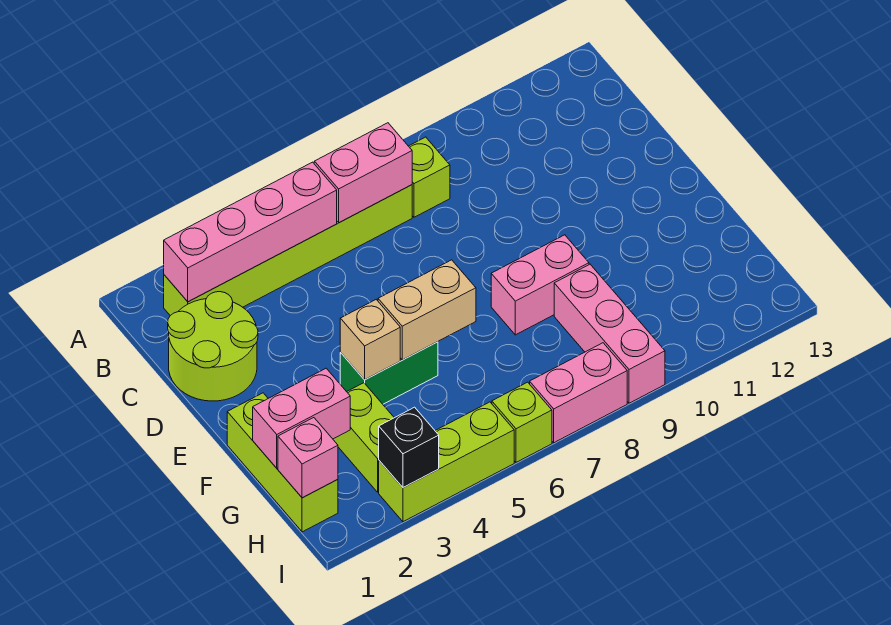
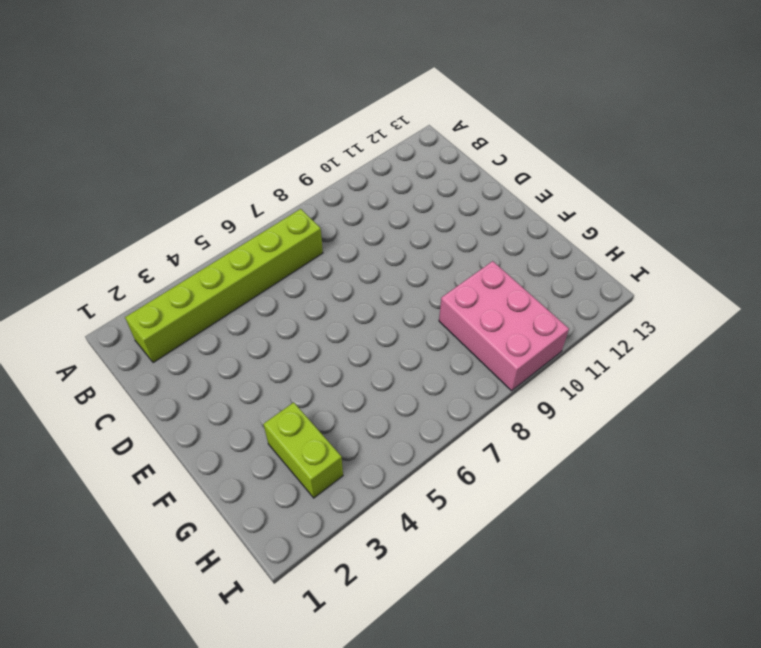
pink brick G9:I10 level 1 -> pink brick G9:I9 level 1
none -> lime brick B8 level 1
none -> lime round brick C1:D2 level 1
none -> lime brick F1:H1 level 1

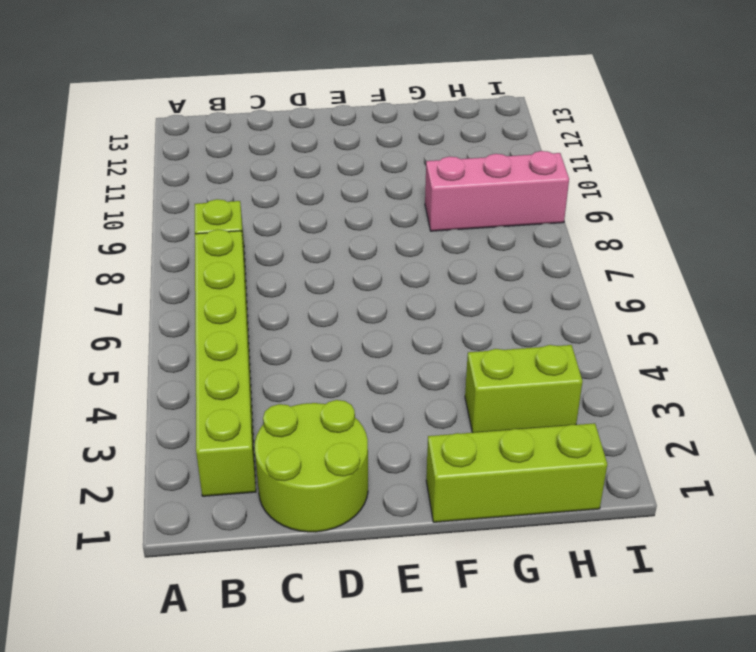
none -> green brick F4:F5 level 1
none -> pink brick F8:F9 level 1
none -> lime brick I3:I5 level 1

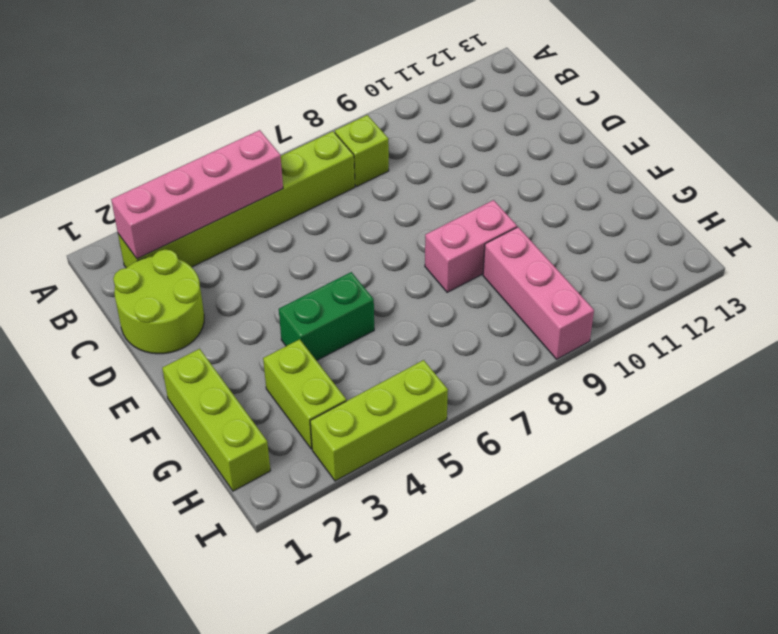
none -> lime brick I6 level 1
none -> pink brick I7:I8 level 1
none -> pink brick B6:B7 level 2

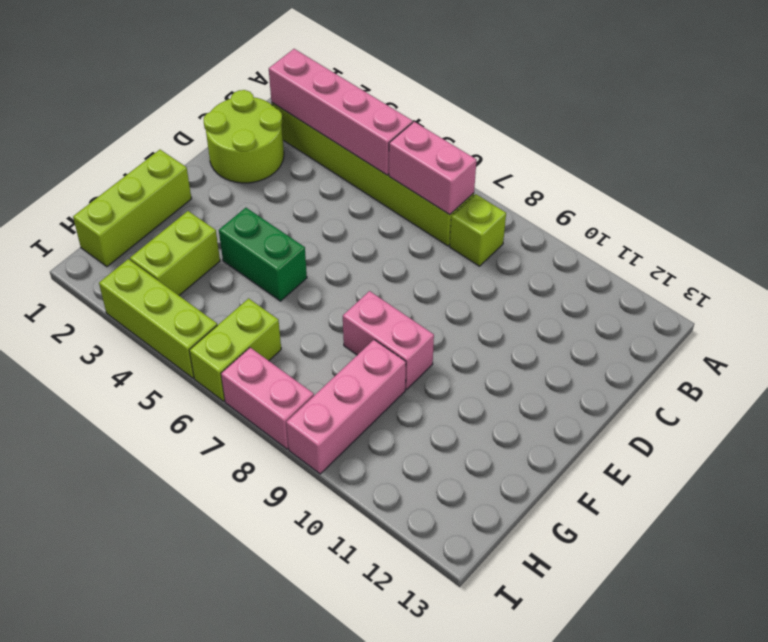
lime brick H6:I6 level 1 -> lime brick I6 level 1
none -> tan brick F4 level 2
none -> tan brick F5:F6 level 2
none -> pink brick G1:G2 level 2

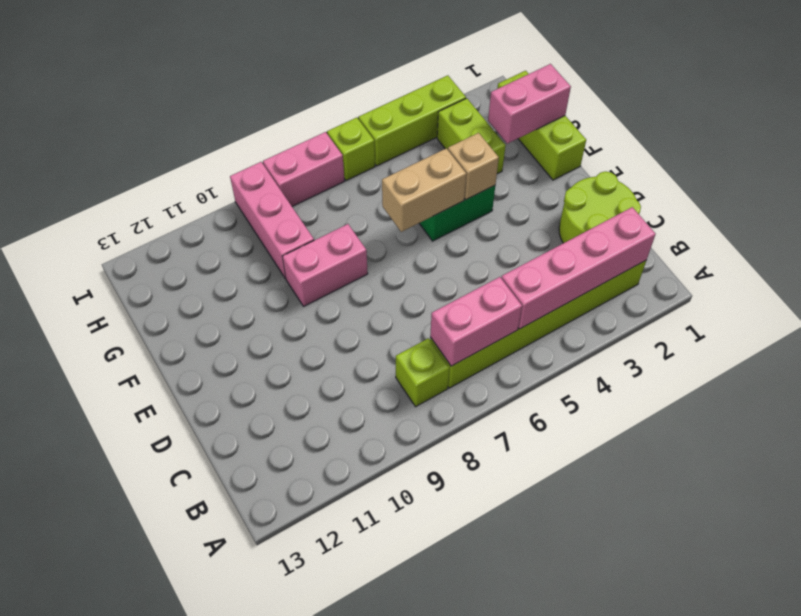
none -> pink brick H1 level 2
none -> black brick I3 level 2

